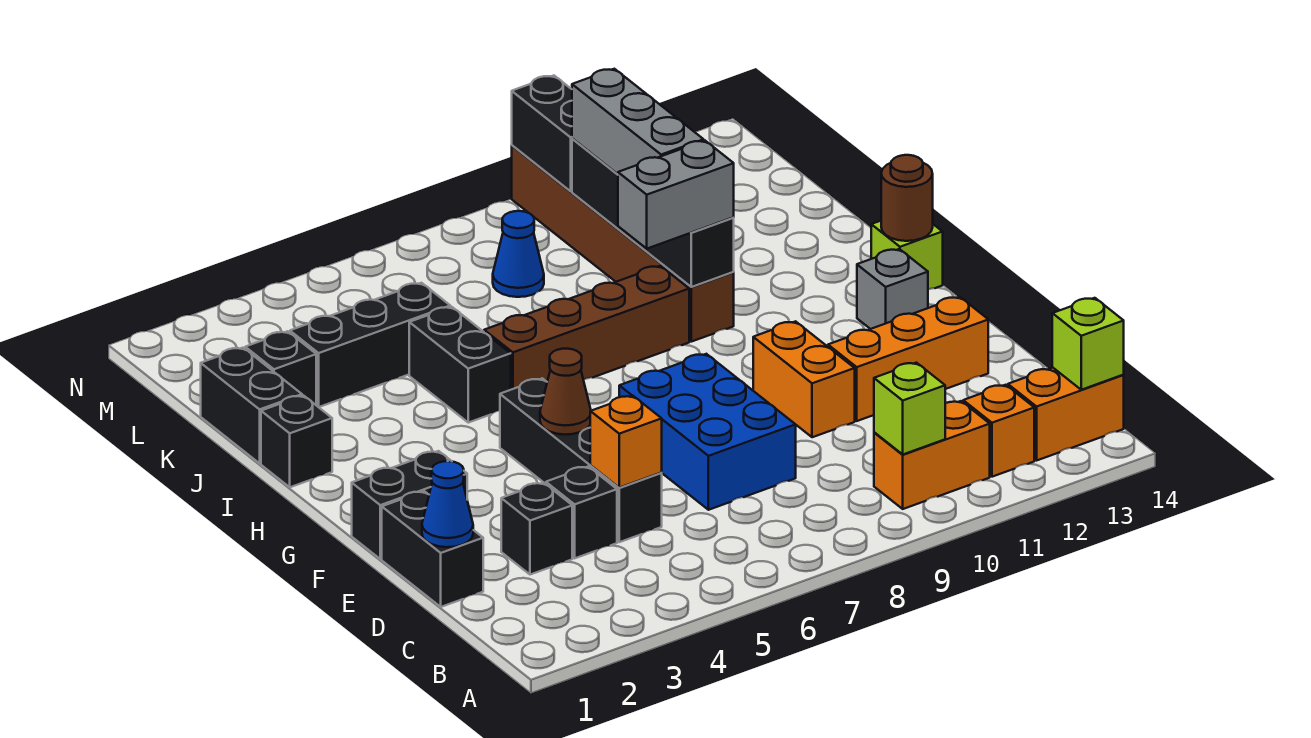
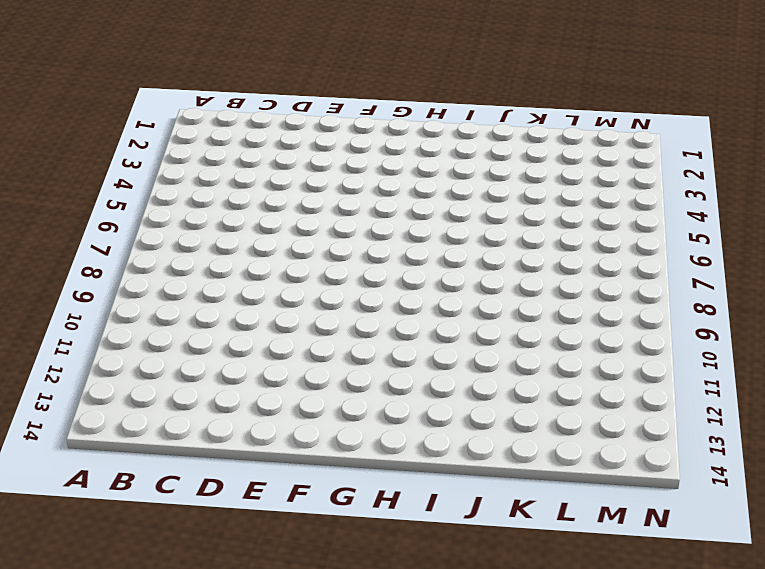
none -> orange brick B10:B11 level 1
none -> orange brick B12 level 1
none -> orange brick B13:B14 level 1
none -> black brick D1:E1 level 1

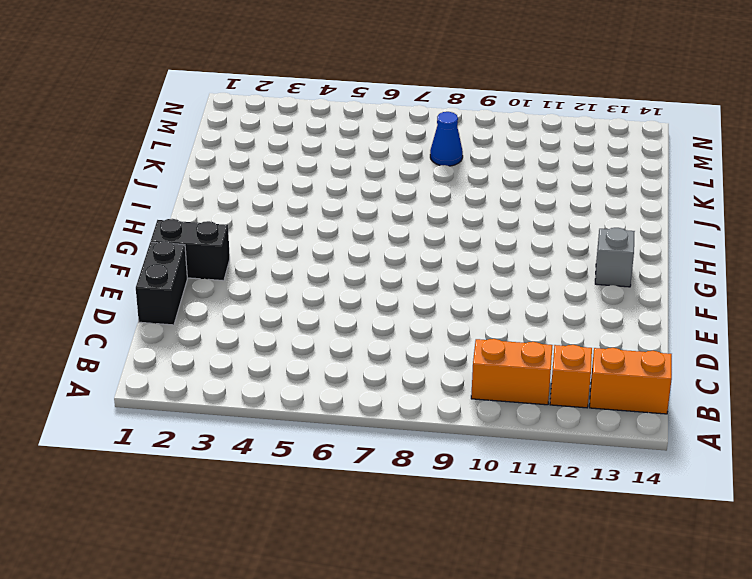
none -> black brick D3 level 1
none -> black brick D4 level 1
none -> black brick D5:G5 level 1
none -> blue brick D7:F8 level 1

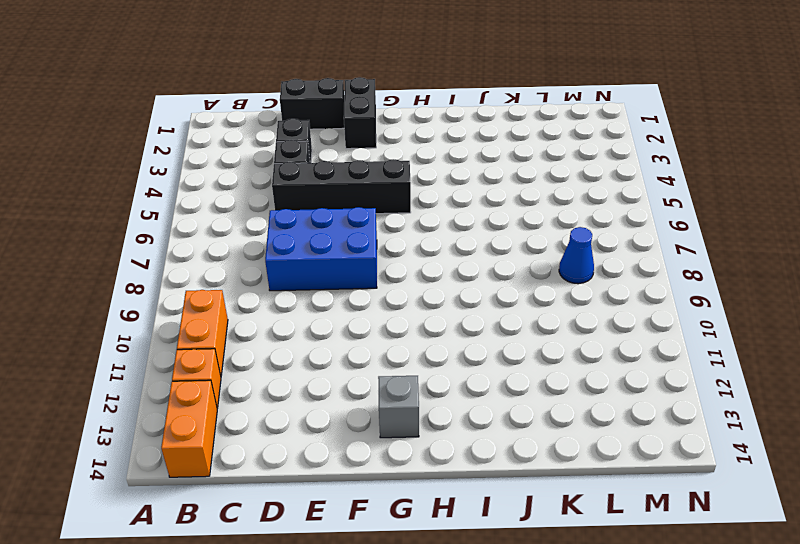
none -> orange brick E10:F10 level 1
none -> orange brick E11:E13 level 1
none -> lime brick H14 level 1
none -> black brick I1 level 1

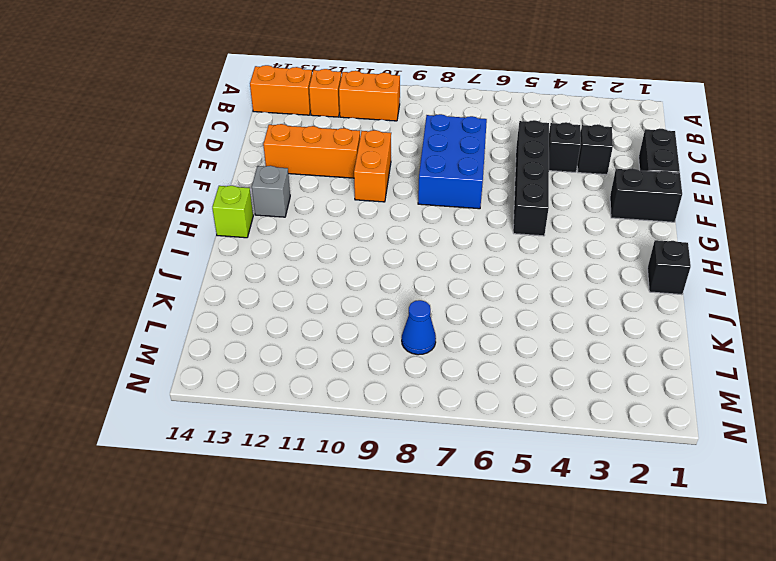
none -> black brick I5:J5 level 1
none -> brown brick I6:I9 level 1
none -> brown brick I10:N10 level 1
none -> black brick J1:K1 level 1

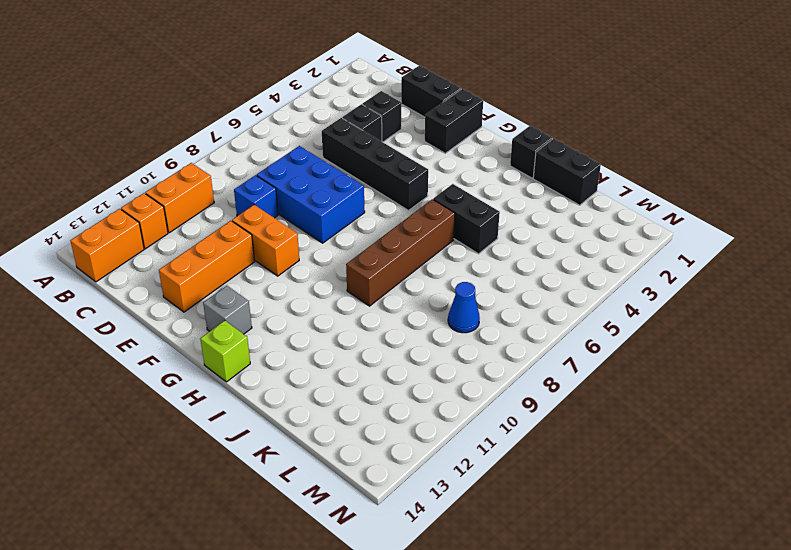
blue brick D9 level 1 -> none
none -> brown brick I10:N10 level 1
none -> black brick K2 level 1
none -> black brick K3:K5 level 1
none -> lime brick B10 level 2

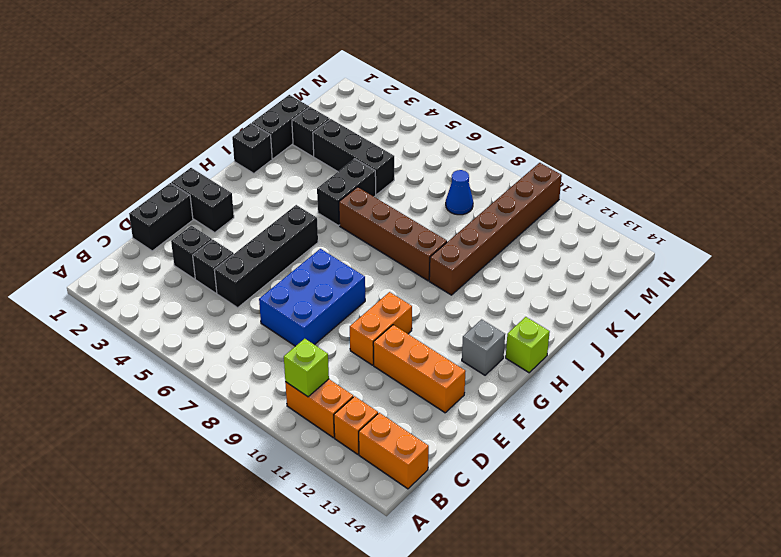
none -> lime brick B14 level 2
none -> blue cone D1 level 2
none -> orange brick D5 level 2
none -> brown cone F5 level 2

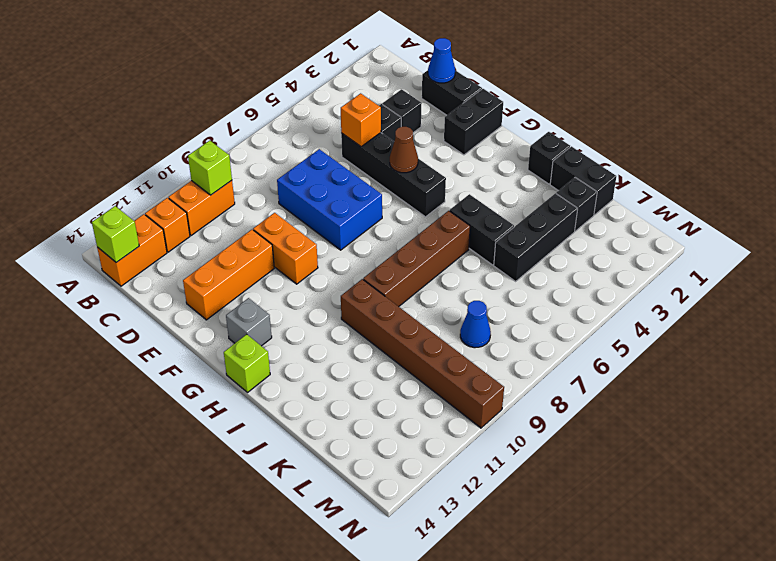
none -> brown round brick H14 level 2
none -> black brick I10:L10 level 2
none -> black brick M10:N10 level 2
none -> grey brick I9:I10 level 3

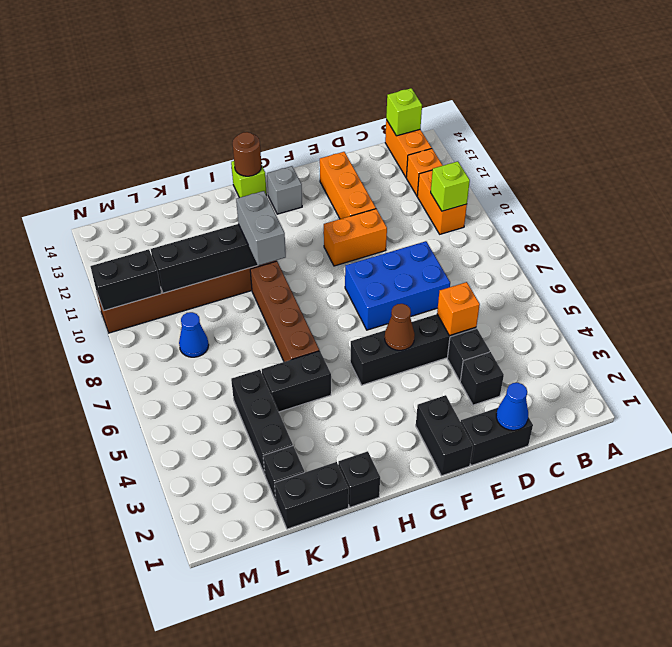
none -> grey brick J10:L10 level 3

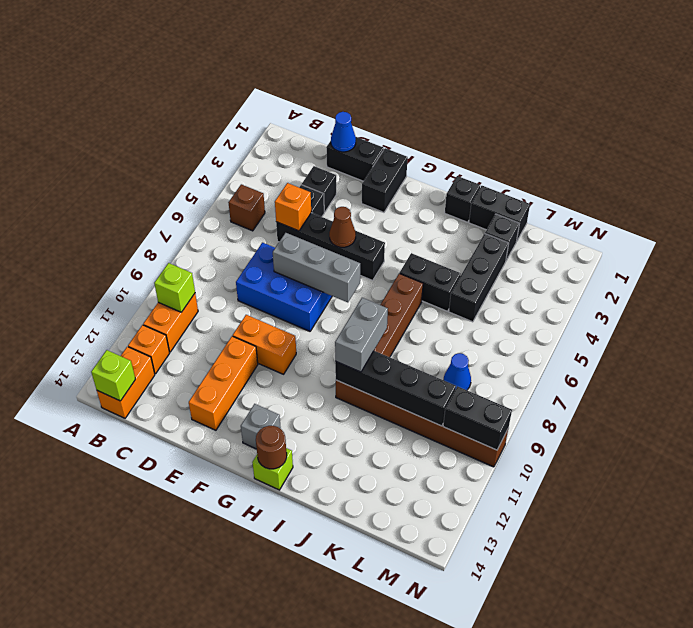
brown brick B5 level 1 -> none
grey brick E7:G7 level 2 -> grey brick J10:L10 level 3

